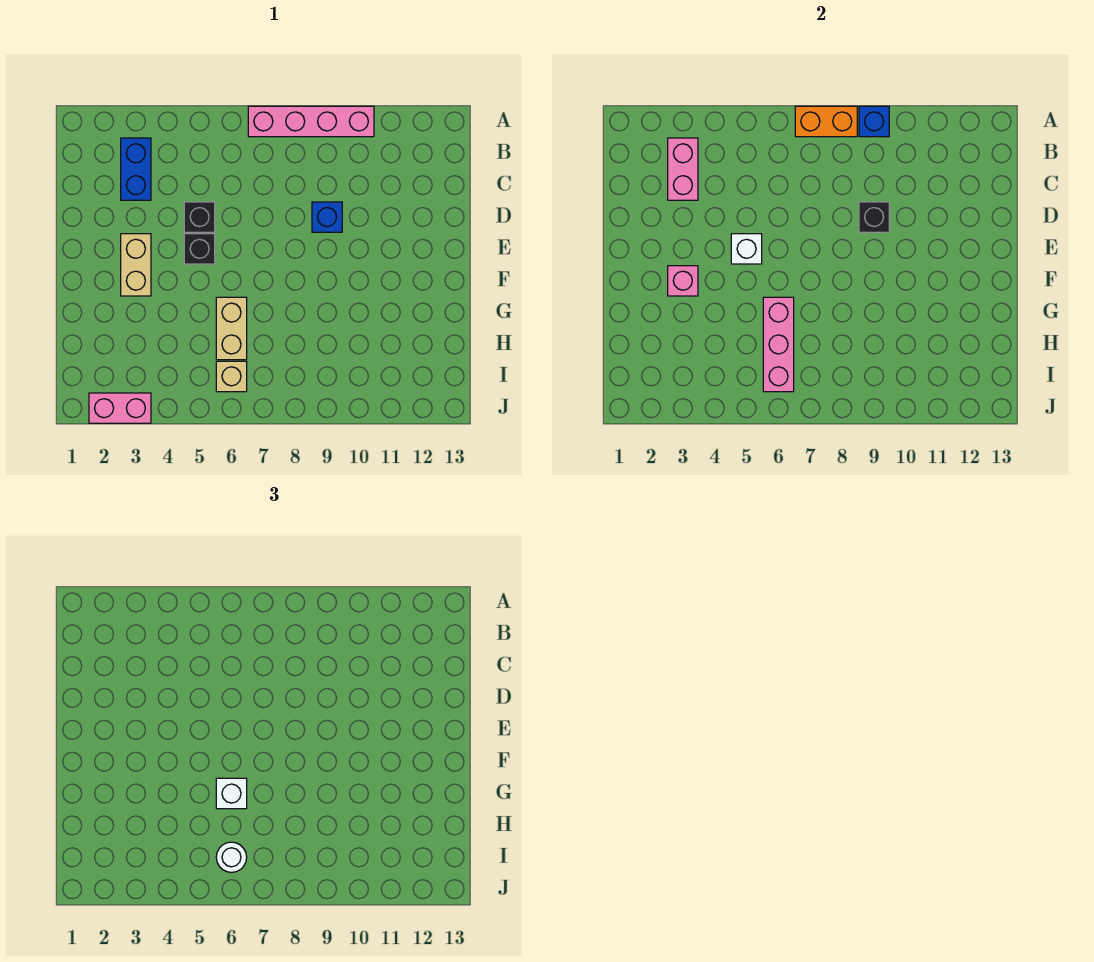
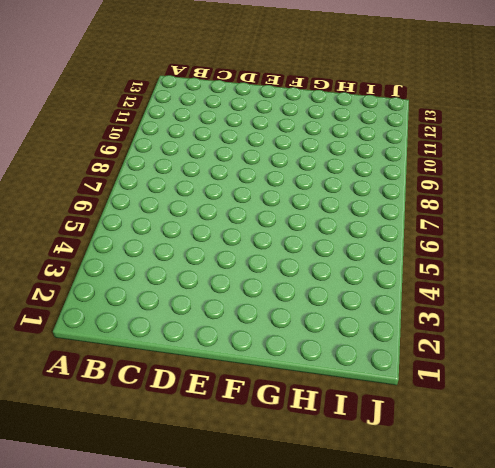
none -> pink brick A7:A10 level 1
none -> blue brick B3:C3 level 1
none -> black brick D5 level 1

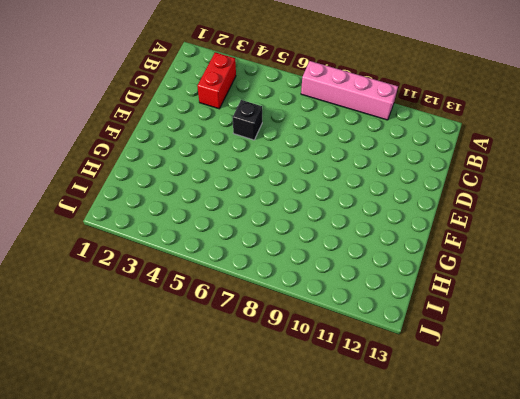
red brick B3:C3 level 1 -> blue brick B3:C3 level 1
none -> blue brick D9 level 1
none -> tan brick E3:F3 level 1
none -> black brick E5 level 1

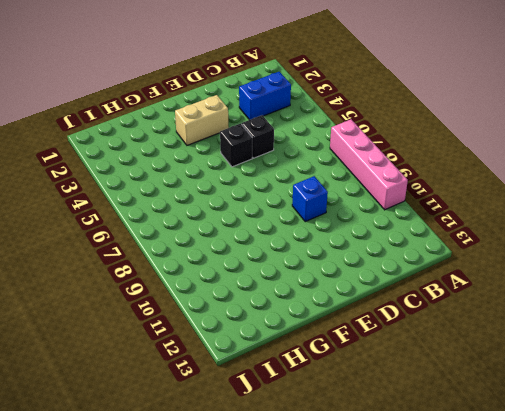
none -> tan brick G6:H6 level 1
none -> tan brick I6 level 1
none -> pink brick J2:J3 level 1

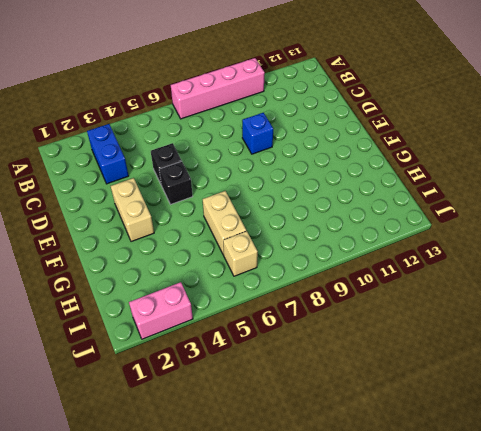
none -> orange brick A7:A8 level 2
none -> blue brick A9 level 2
none -> pink brick B3:C3 level 2

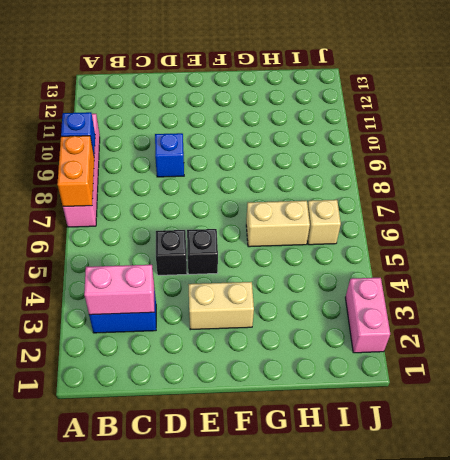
none -> black brick D9 level 2
none -> white brick E5 level 2
none -> pink brick F3 level 2

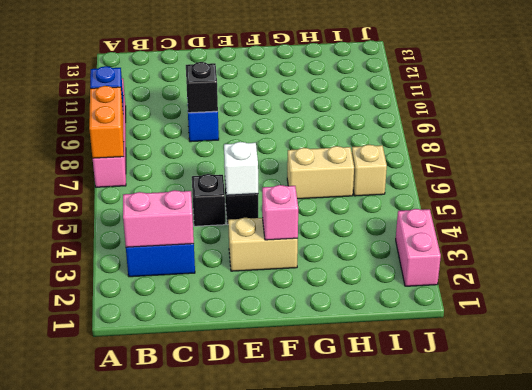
none -> pink brick G6:I6 level 2
none -> white brick G6 level 3
none -> white round brick I6 level 3

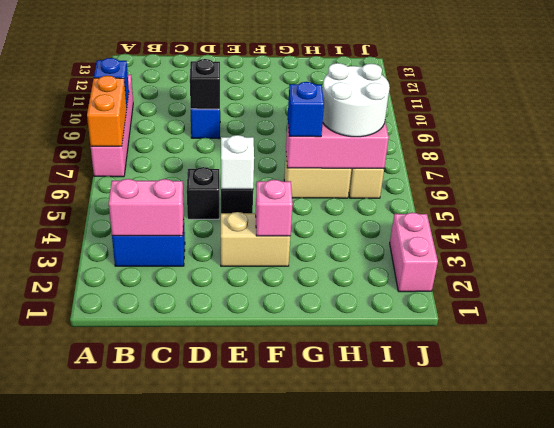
blue brick G6 level 3 -> white brick G6 level 3
white round brick H6:I7 level 3 -> white round brick I6 level 3

